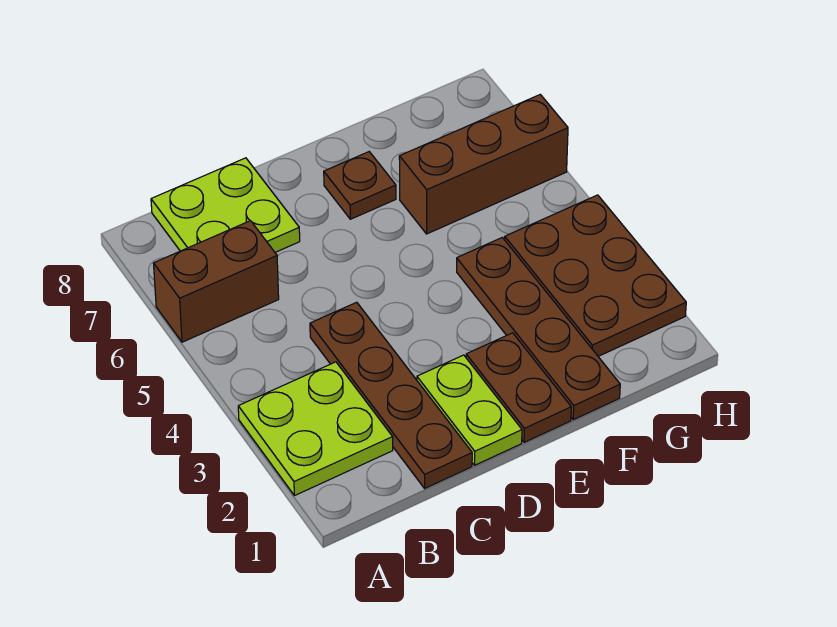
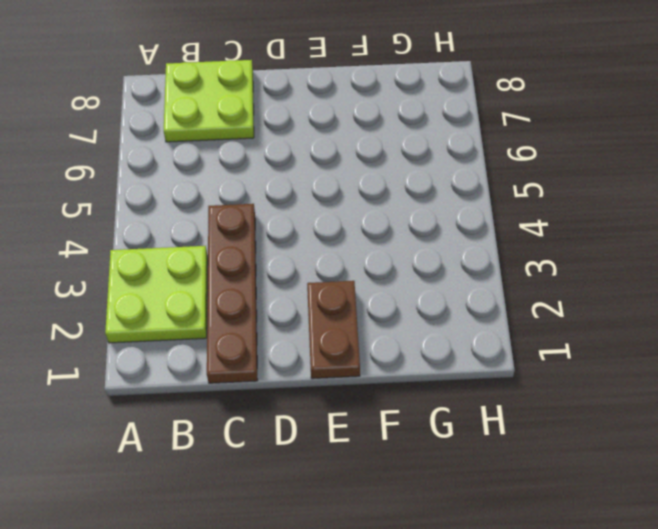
none -> brown brick A6:B6 level 1
none -> lime plate D1:D2 level 1

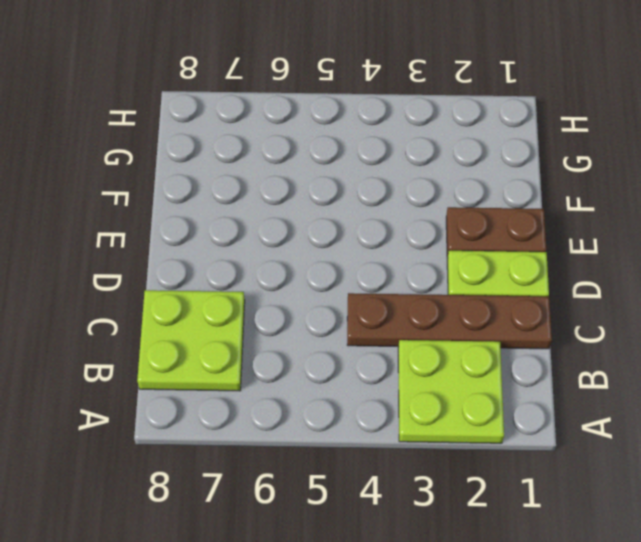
none -> brown brick A6:B6 level 1
none -> brown plate E7 level 1

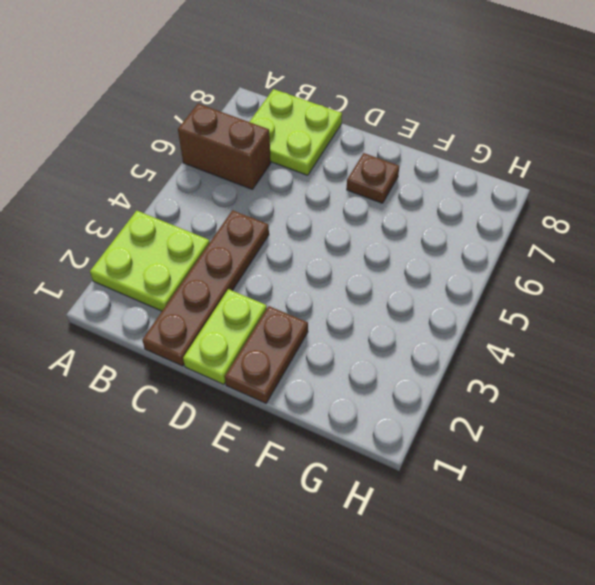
none -> brown plate F1:F4 level 1
none -> brown brick F6:H6 level 1

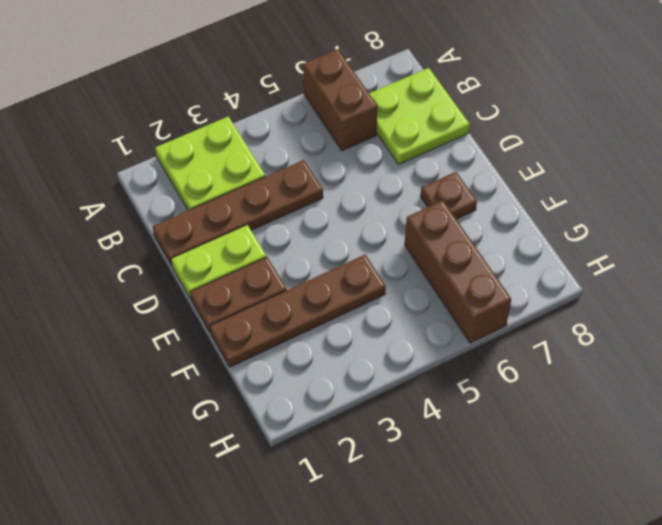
none -> brown plate G2:H4 level 1

